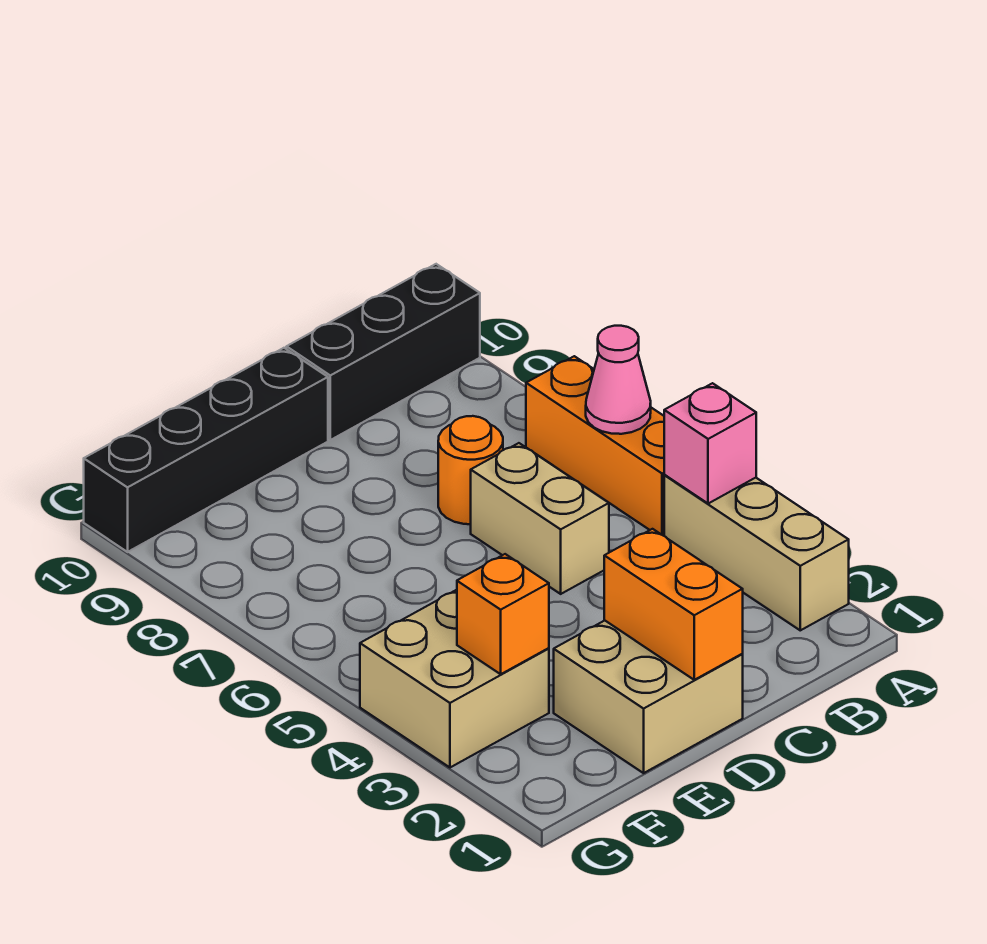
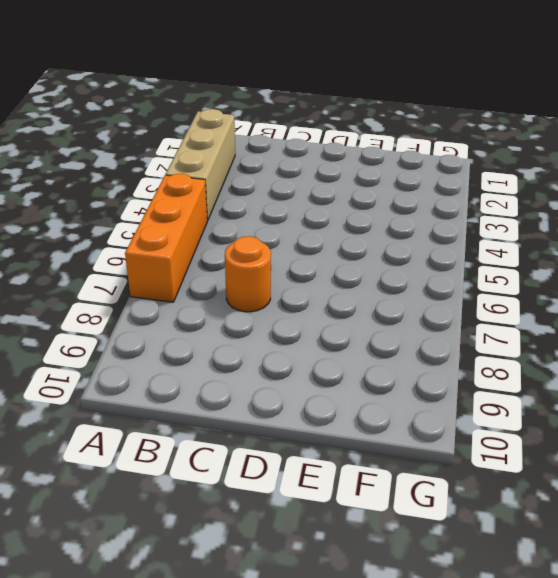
none -> black brick A10:C10 level 1
none -> tan brick C5:C6 level 1
none -> tan brick D1:E2 level 1

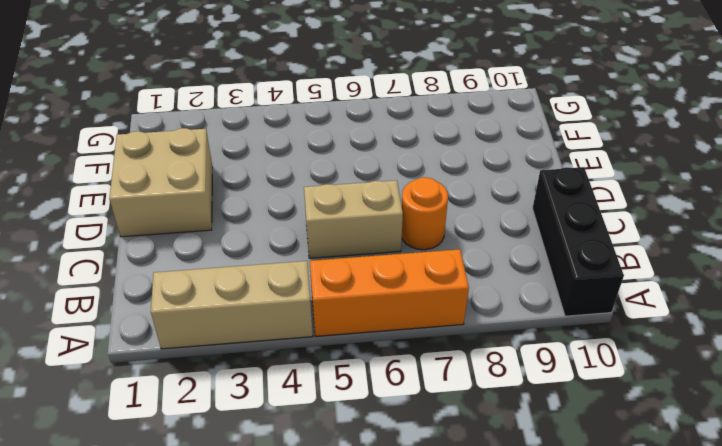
none -> black brick D10:G10 level 1
none -> tan brick F3:G4 level 1
none -> pink brick A4 level 2

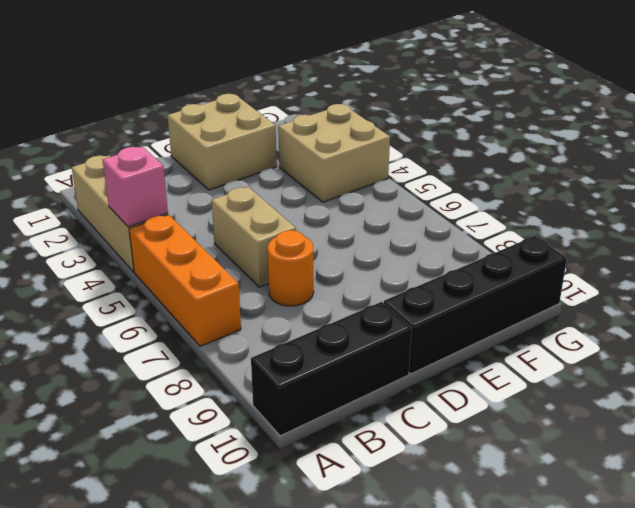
none -> pink cone A6 level 2
none -> orange brick D1:D2 level 2
none -> orange brick F3 level 2

